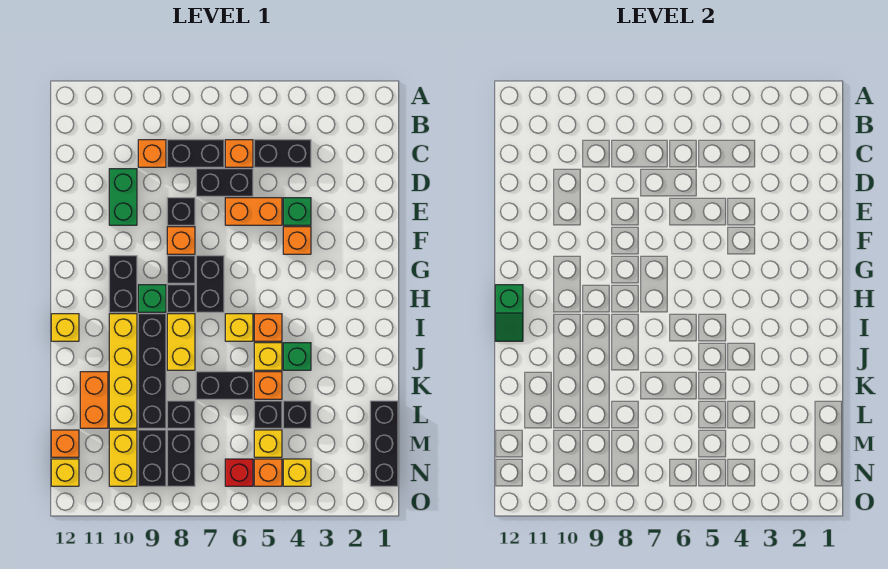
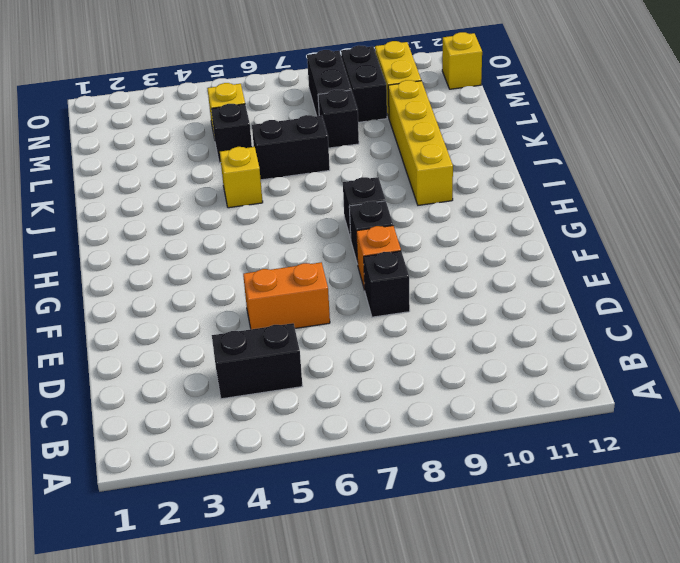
none -> orange brick C6 level 1
none -> black brick C7:C8 level 1
none -> orange brick C9 level 1
none -> black brick D6:D7 level 1

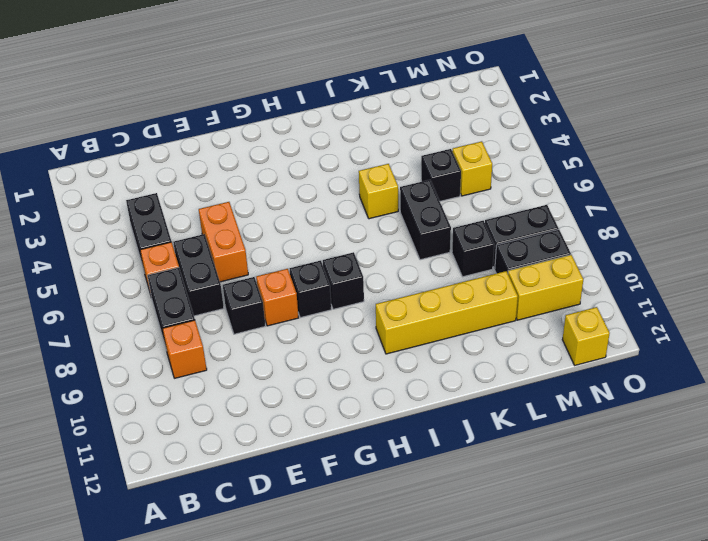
none -> green brick D10:E10 level 1
none -> green brick E4 level 1
none -> orange brick F4 level 1
none -> black brick G7:H7 level 1

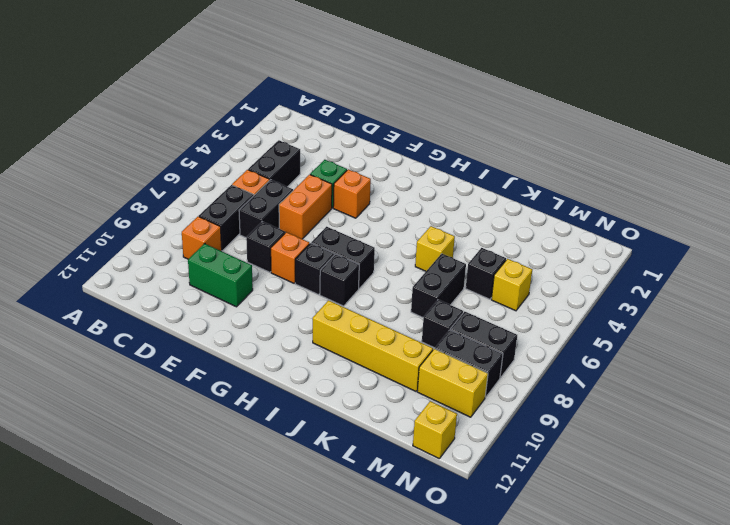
none -> black brick G10:H10 level 1
none -> green brick H9 level 1
none -> orange brick I5 level 1
none -> yellow brick I6 level 1

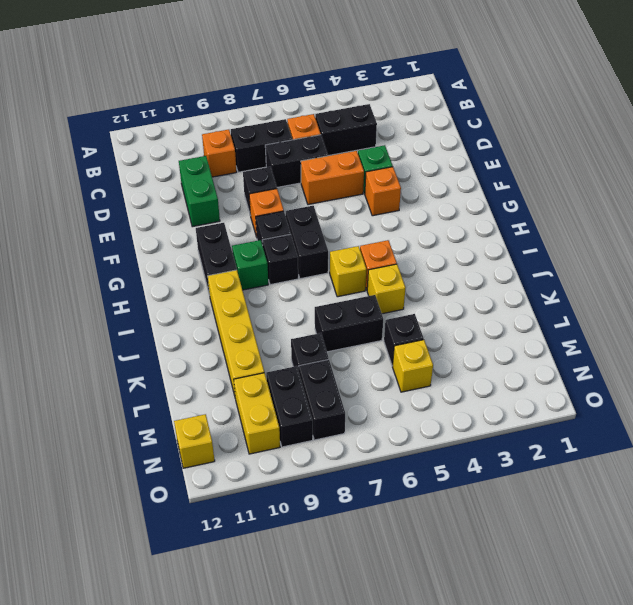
none -> yellow brick I8:J8 level 1
none -> black brick I9:L9 level 1
none -> yellow brick I12 level 1
none -> green brick J4 level 1

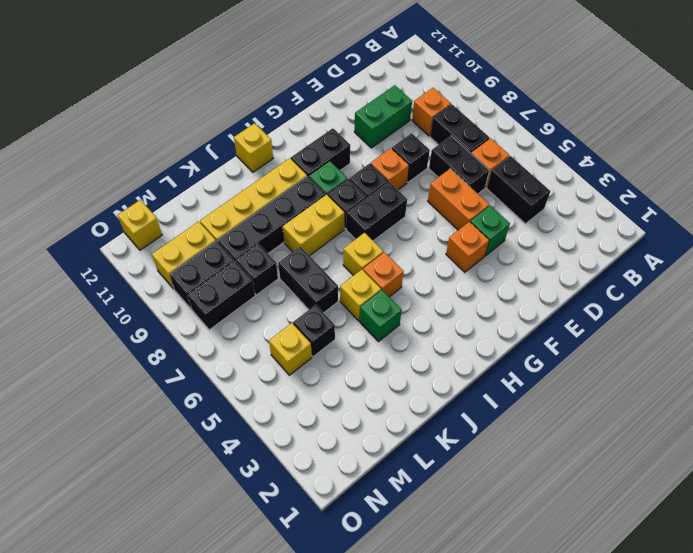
none -> orange brick K5 level 1
none -> orange brick K11:L11 level 1
none -> black brick L1:N1 level 1
none -> black brick L4 level 1

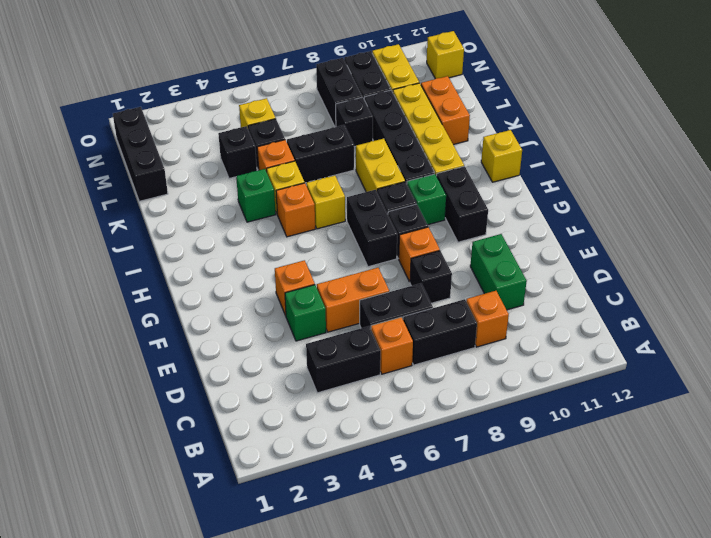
none -> orange brick M12 level 1
none -> yellow brick N4 level 1
none -> orange brick N5 level 1
none -> red brick N6 level 1

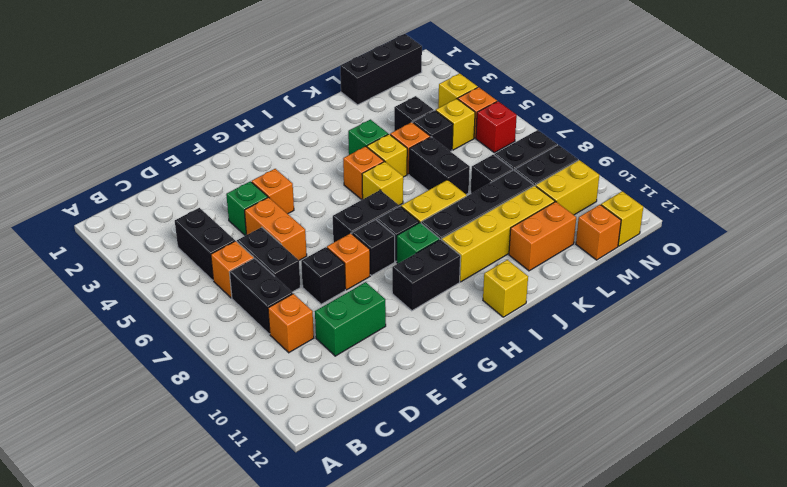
none -> green slope H12:I12 level 2 top H

